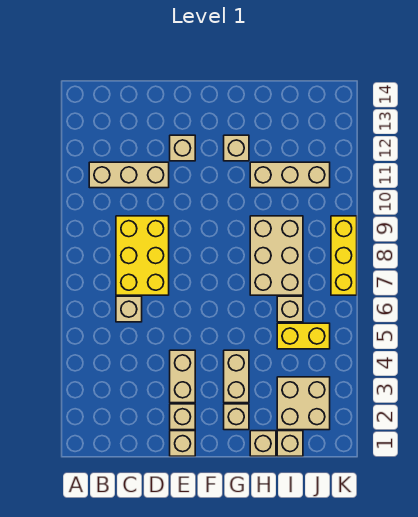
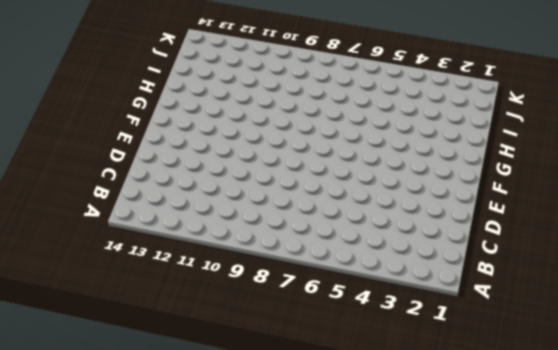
none -> tan brick B11:D11 level 1
none -> tan brick C6 level 1
none -> yellow brick C7:D9 level 1

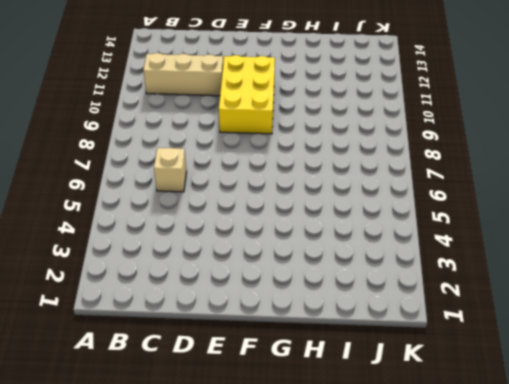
yellow brick E9:F11 level 1 -> yellow brick C7:D9 level 1
none -> tan brick E1 level 1
none -> tan brick E2 level 1
none -> tan brick E3:E4 level 1

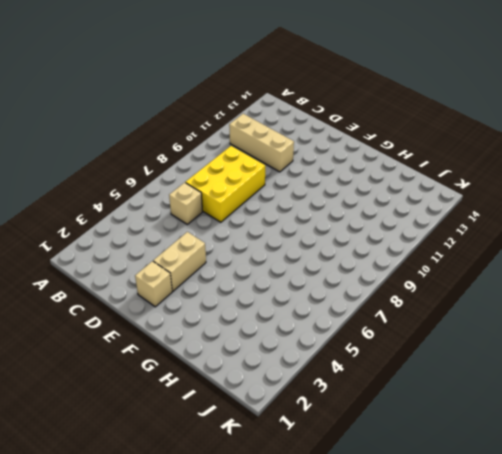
none -> tan brick E1 level 1
none -> tan brick E12 level 1
none -> tan brick G2 level 1

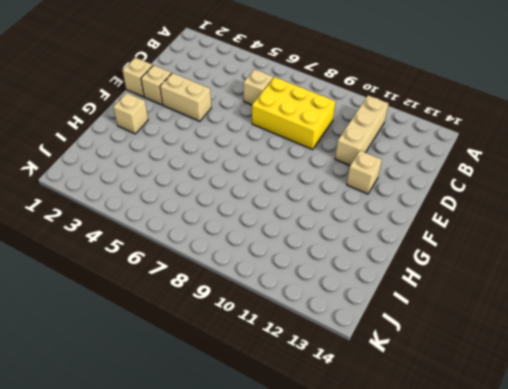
none -> tan brick G3:G4 level 1
none -> tan brick G12 level 1
none -> tan brick H1 level 1

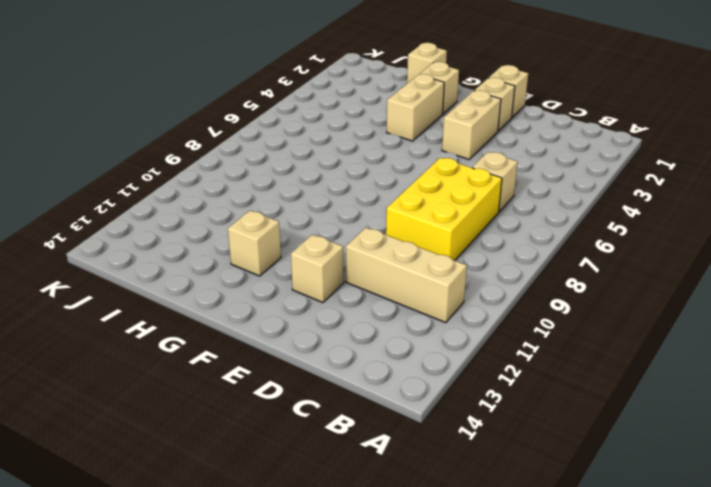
none -> tan brick H7:I9 level 1
none -> tan brick H11:J11 level 1
none -> tan brick I1 level 1

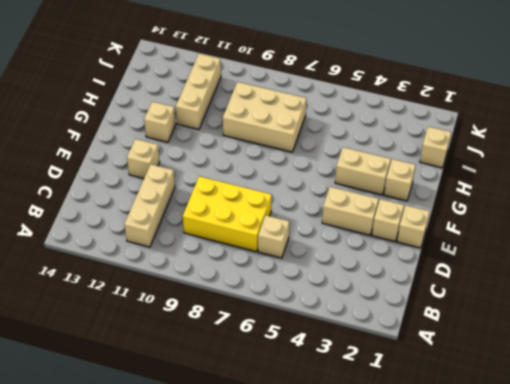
none -> tan brick H1 level 1
none -> tan brick I2:J3 level 1
none -> yellow brick I5:J5 level 1

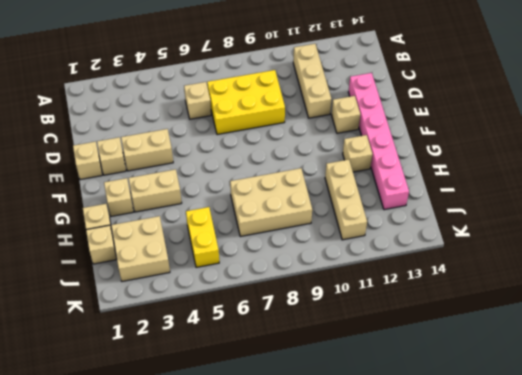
pink brick D13:I13 level 1 -> none
none -> tan brick I6 level 1
none -> yellow brick K7:K9 level 1

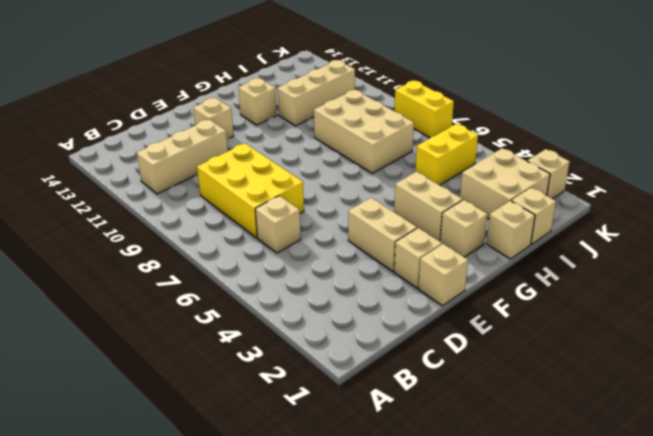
tan brick K2 level 1 -> tan brick I6 level 1
yellow brick K7:K8 level 1 -> yellow brick K7:K9 level 1

